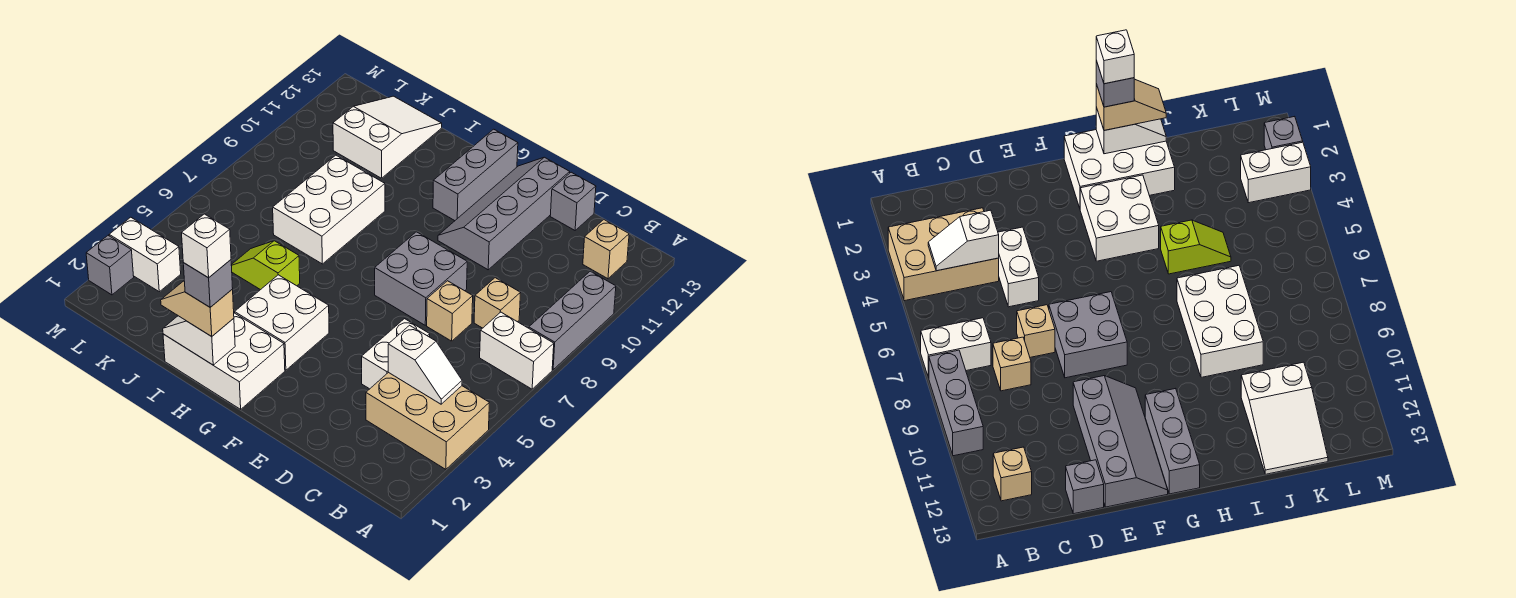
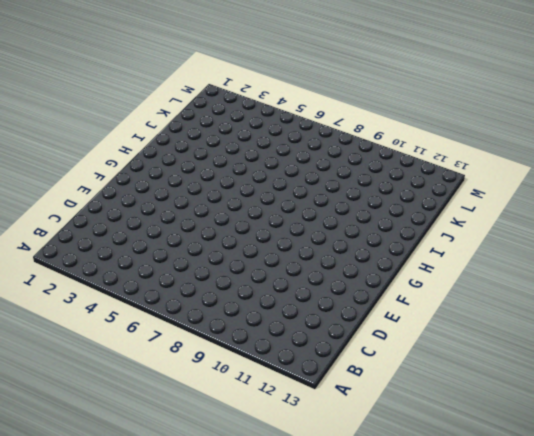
none -> tan brick A3:C4 level 1
none -> white brick A7:B7 level 1
none -> grey brick A8:A10 level 1

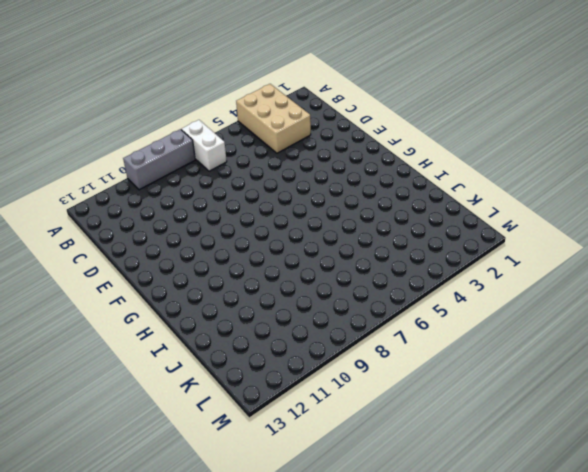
none -> tan brick B12 level 1
none -> tan brick C8 level 1
none -> white brick D4:D5 level 1

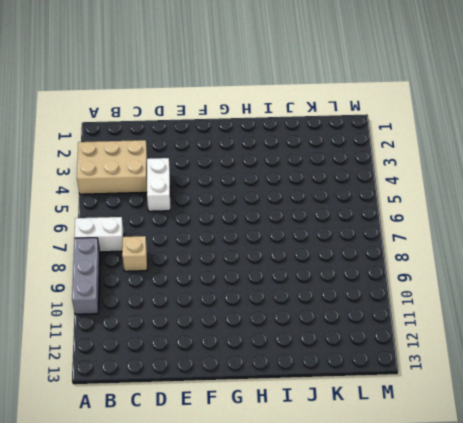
none -> tan brick B12 level 1
none -> tan brick D7 level 1
none -> grey brick D13 level 1

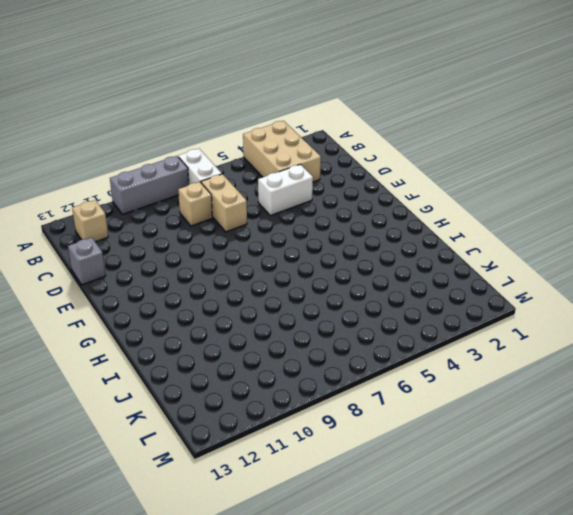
tan brick C7:D7 level 1 -> tan brick D7 level 1
none -> grey brick E7:F8 level 1
none -> grey slope E10:F13 level 1 top E
none -> white brick G1:I2 level 1

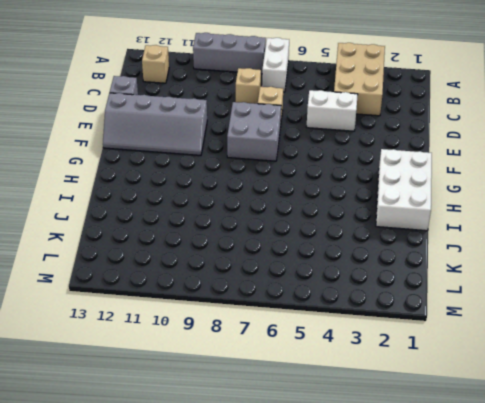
none -> white brick G3:H4 level 1
none -> grey brick G11:G13 level 1
none -> lime slope I5:J5 level 1 top I

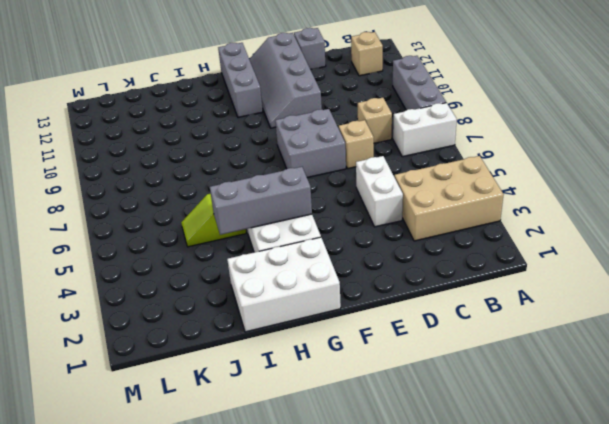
grey brick G4:I4 level 2 -> none
none -> white brick I7:J9 level 1
none -> white slope J11:K13 level 1 top 11
none -> white brick L3:M3 level 1

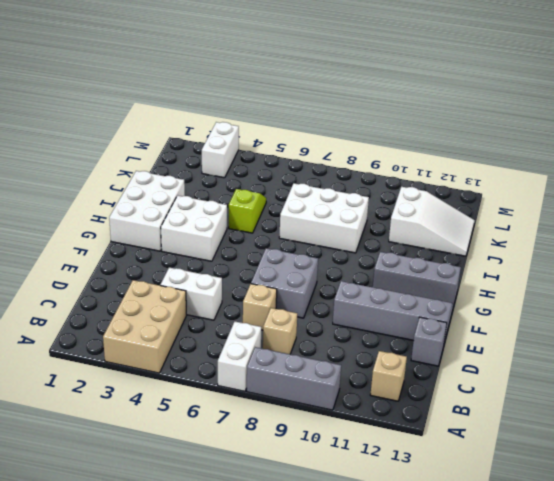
none -> grey brick M2 level 1
none -> white slope B4:C4 level 2 top C
none -> white slope H1:I1 level 2 top H

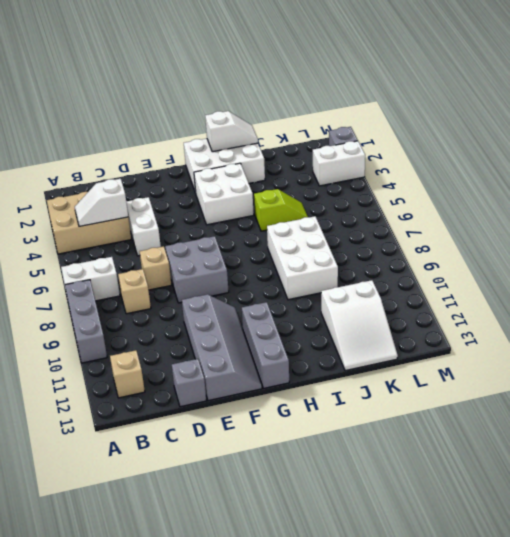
none -> tan slope H1:I1 level 3 top H
none -> grey brick H1 level 4
none -> white brick H1 level 5

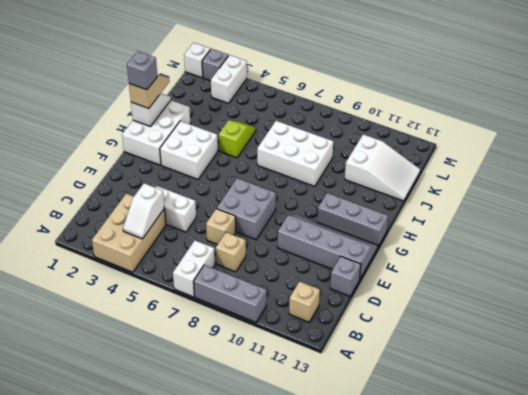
white brick M1 level 1 -> white brick H1 level 5

